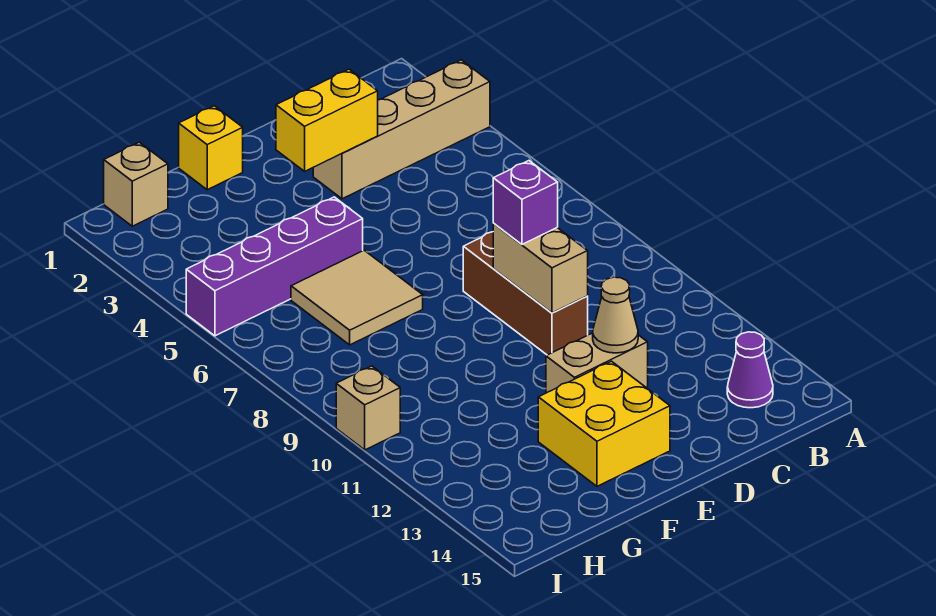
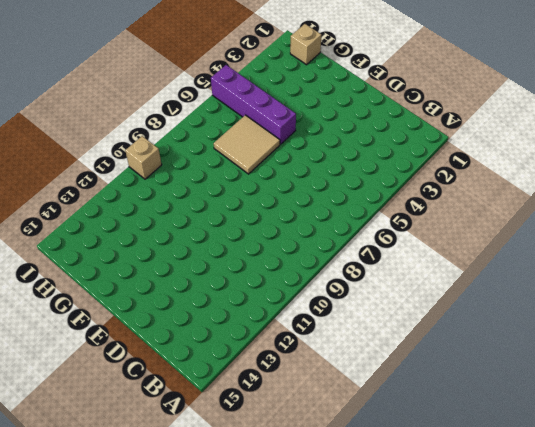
none -> tan brick A3:D3 level 1
none -> purple cone B14 level 1
none -> brown brick D8:D10 level 1

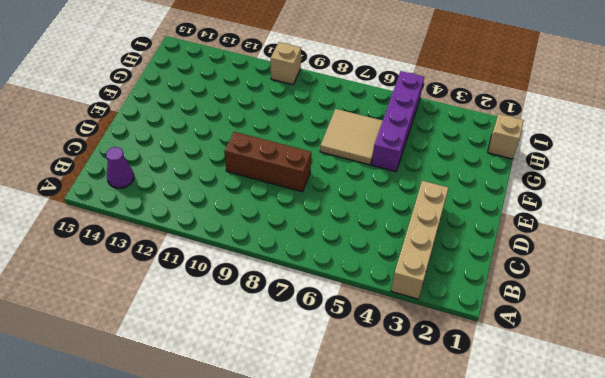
none -> tan brick D12:E12 level 1
none -> yellow brick E13:F14 level 1
none -> yellow brick F1 level 1

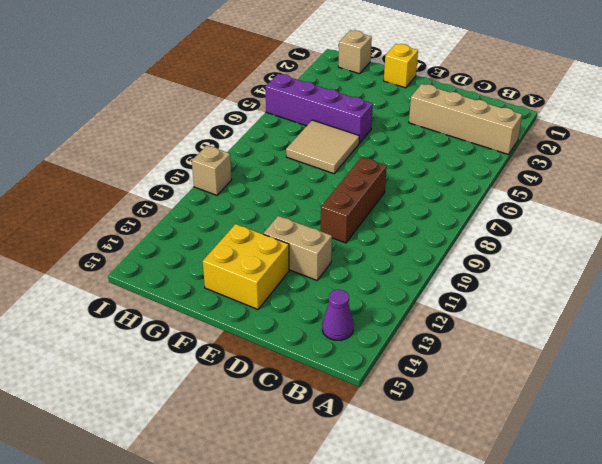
none -> yellow brick D3:E3 level 2
none -> tan brick D9:D10 level 2
none -> tan cone D12 level 2

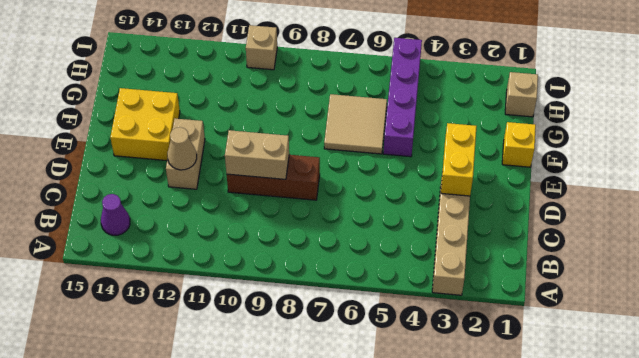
none -> purple brick D9 level 3

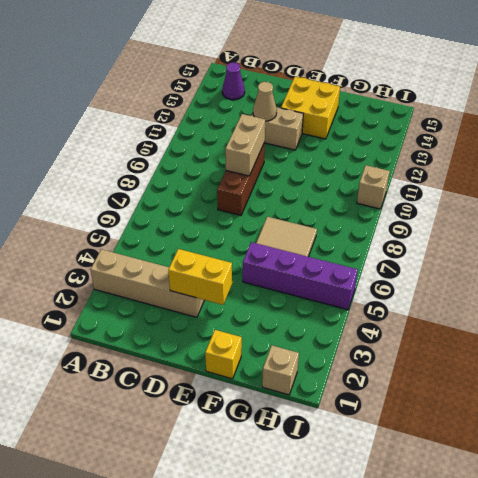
none -> purple brick D9 level 3

